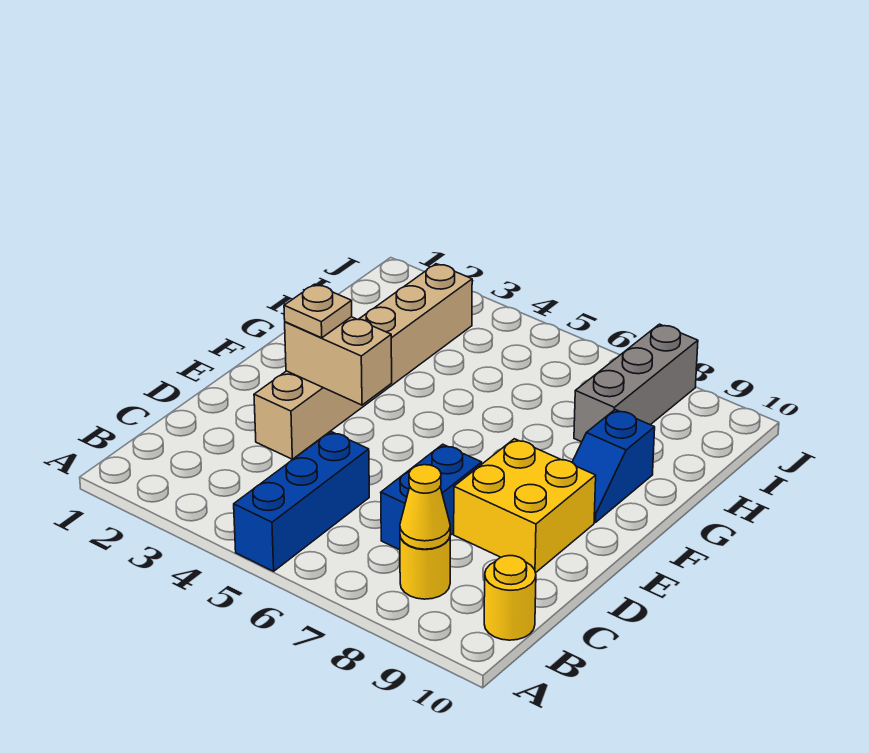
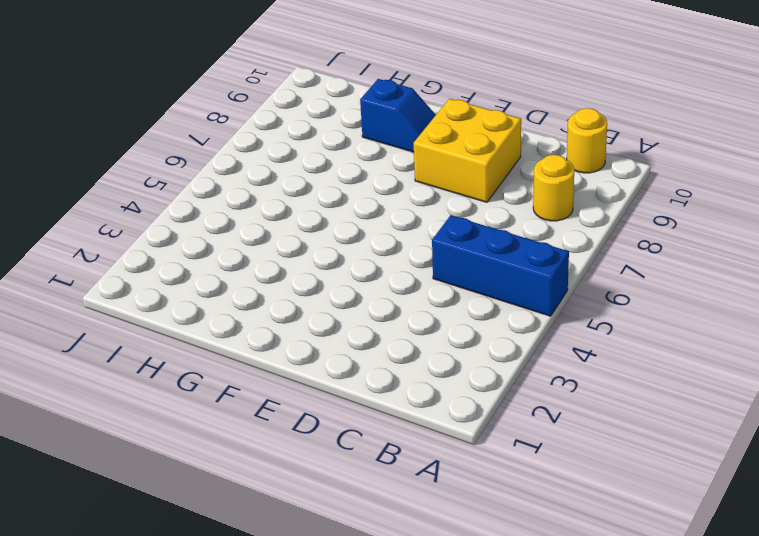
none -> blue brick C7:D7 level 1
none -> tan brick D3:I3 level 1

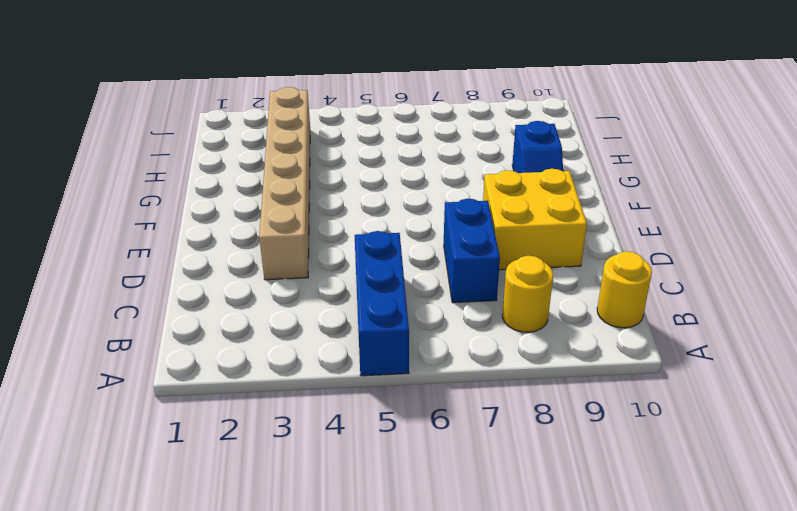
none -> grey brick H8:J8 level 1
none -> yellow cone B8 level 2

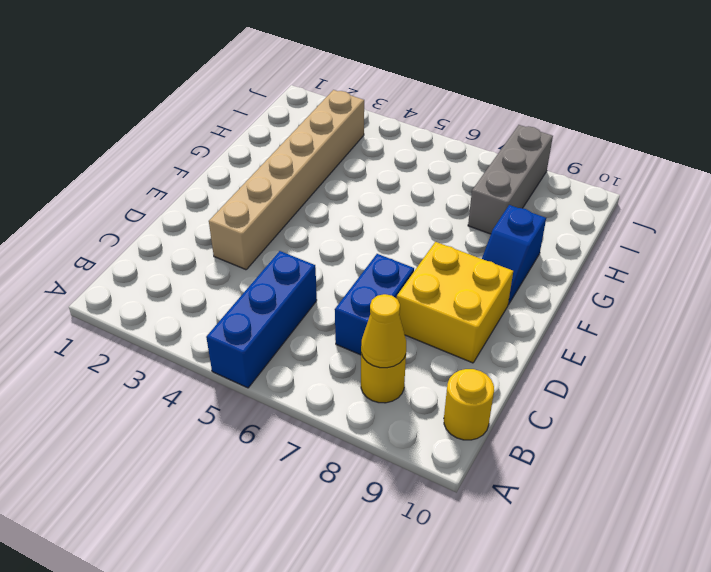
none -> tan brick E3:E4 level 2
none -> tan plate E3 level 3

